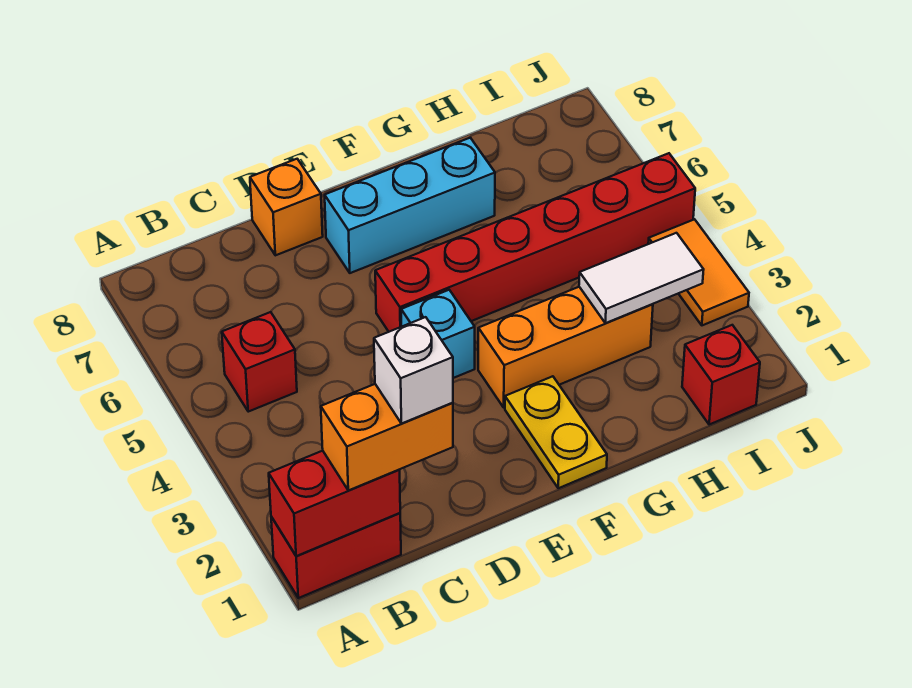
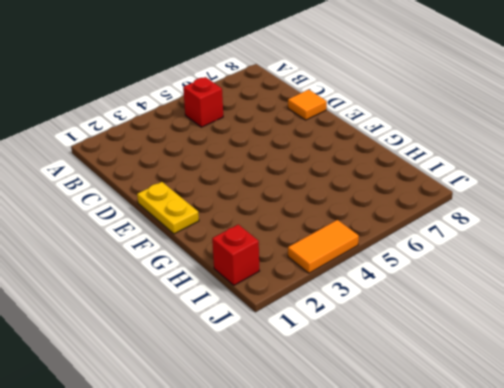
orange tile D8 level 1 -> orange brick D8 level 1
yellow plate E1:F1 level 1 -> yellow plate F1:F2 level 1
none -> red brick A1:B1 level 1
none -> cyan brick E4 level 1
none -> red brick E5:J5 level 1

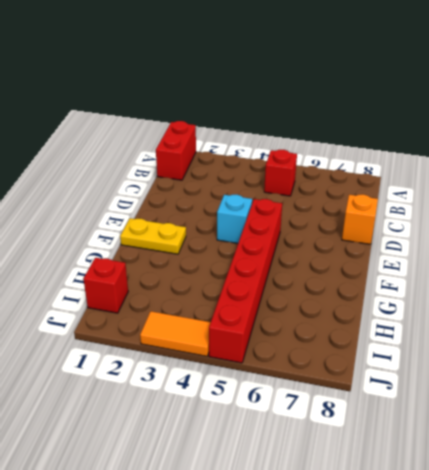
none -> cyan brick E7:G7 level 1
none -> orange brick F3:H3 level 1
none -> red brick A1:B1 level 2

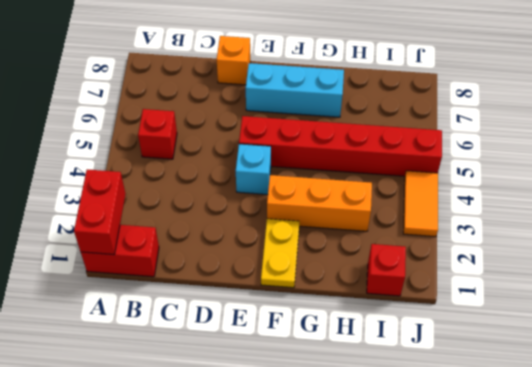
red brick A1:A2 level 2 -> red brick A1:B1 level 2
none -> white tile H3:I3 level 2
none -> orange brick B1:C1 level 3
none -> white brick C1 level 4

